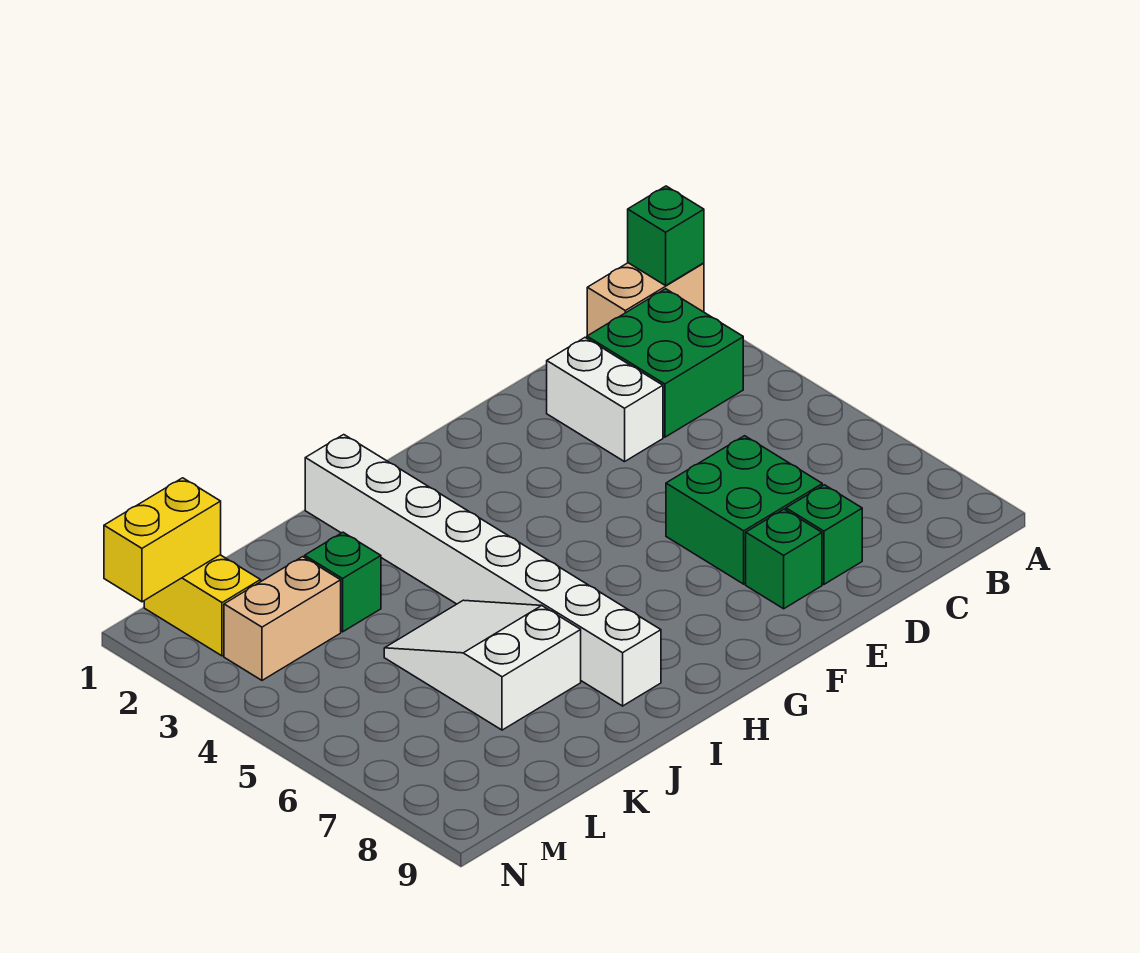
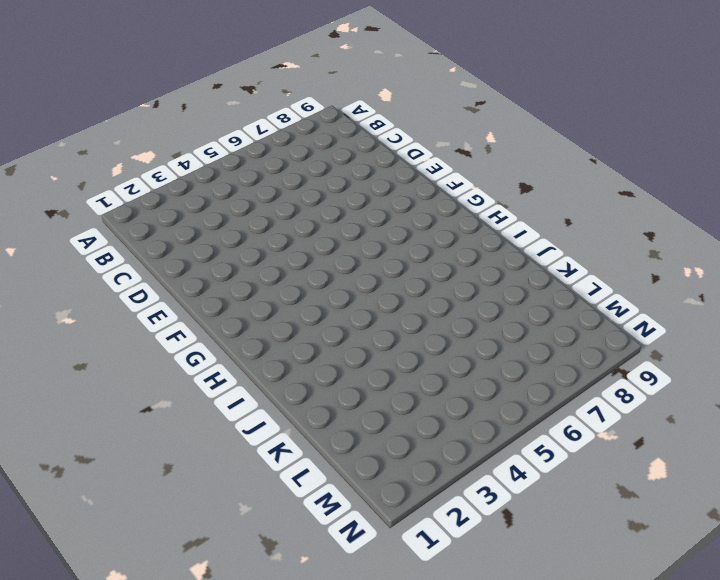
none -> tan brick A1:B1 level 1
none -> green brick B2:C3 level 1
none -> white brick D2:D3 level 1

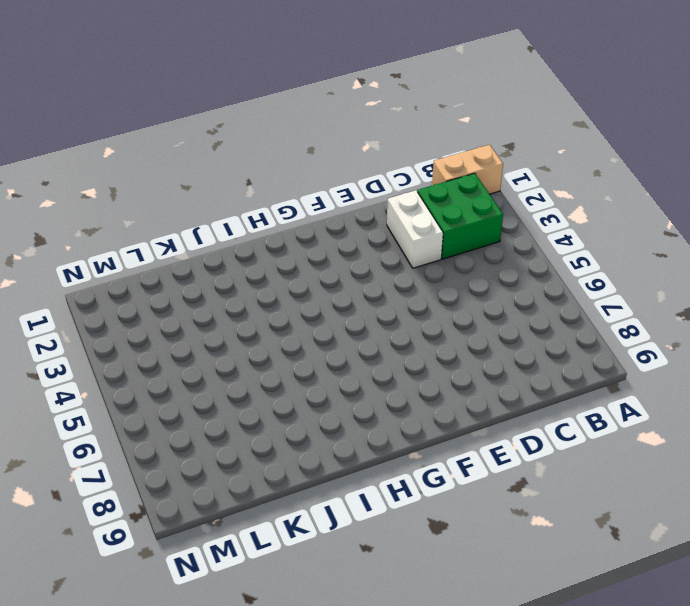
none -> green brick D6:E7 level 1
none -> green brick D8 level 1
none -> green brick E8 level 1

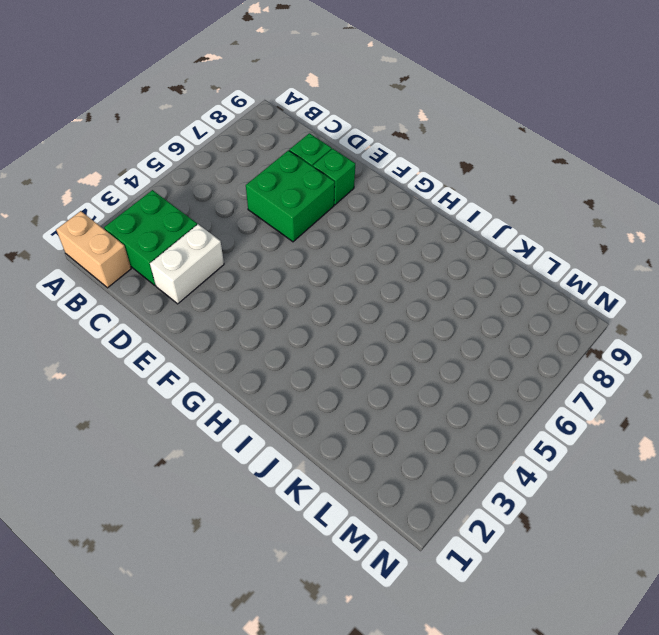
none -> white brick I1:I8 level 1
none -> white slope J5:K7 level 1 top 7
none -> green brick K3 level 1

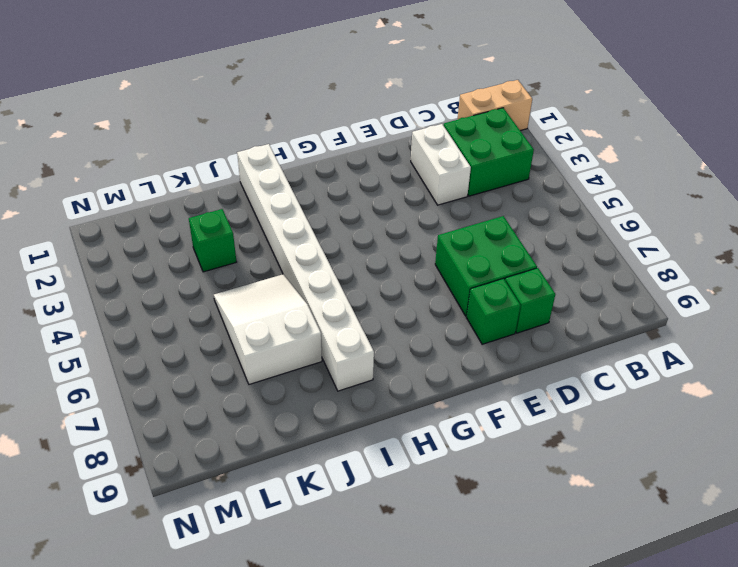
none -> tan brick L3:M3 level 1
none -> yellow brick M1:M2 level 1
none -> green brick A1 level 2

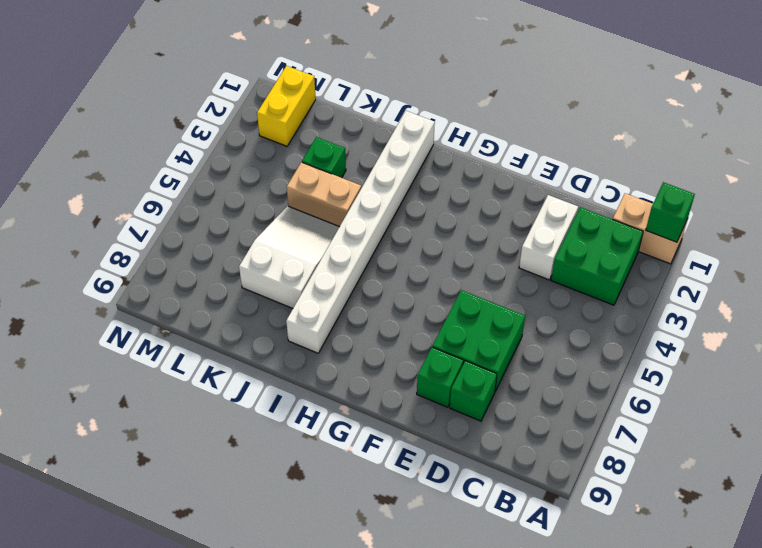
tan brick J4:K4 level 1 -> tan brick L3:M3 level 1
none -> yellow brick M1:N1 level 2

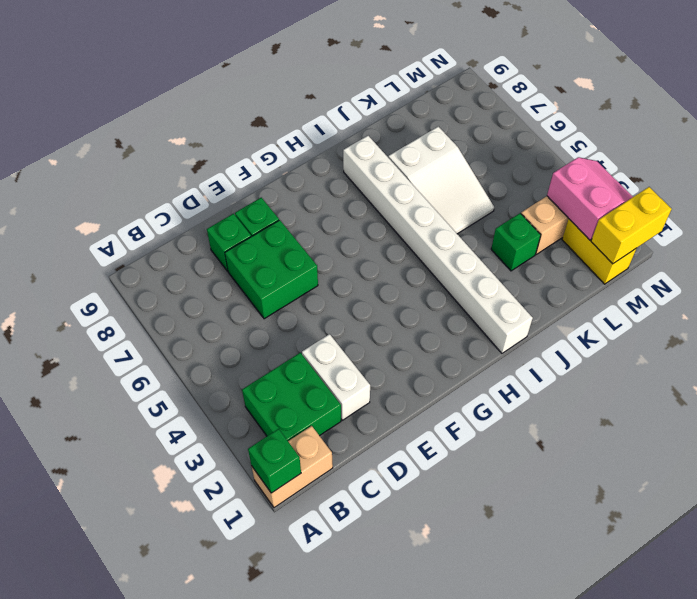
pink slope M2:N3 level 2 top M -> none

